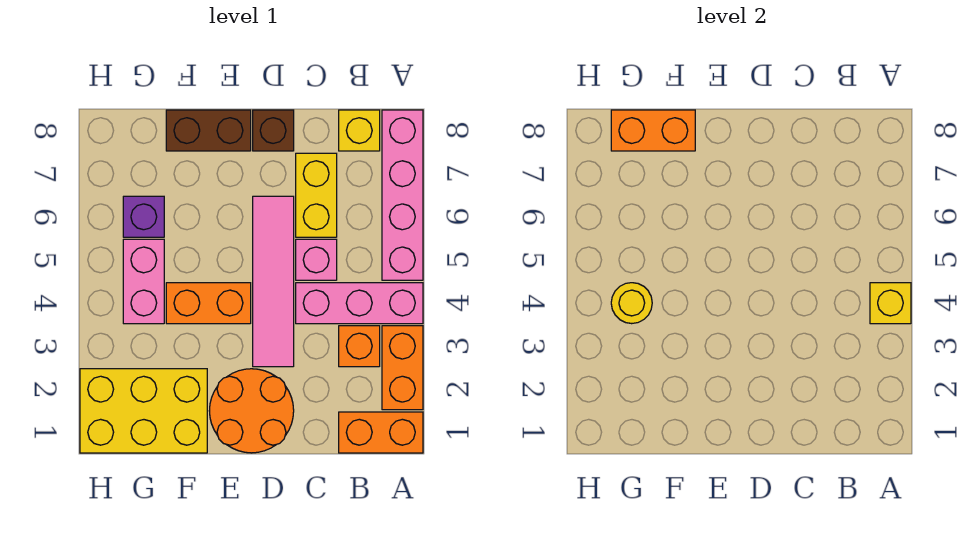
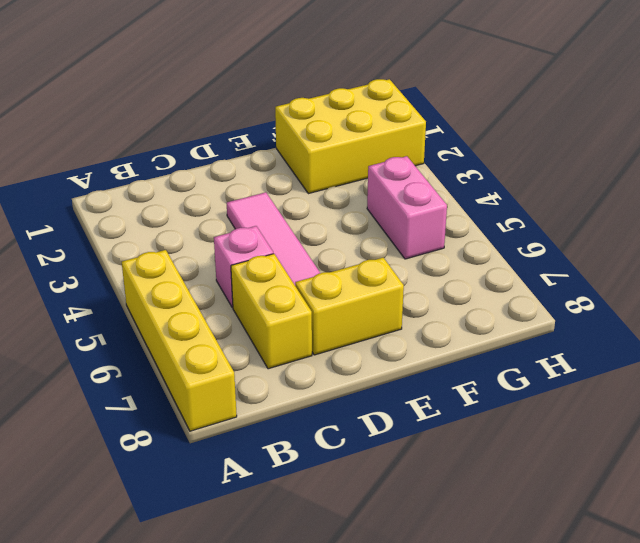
yellow brick A5:A8 level 1 -> pink brick A5:A8 level 1
yellow brick D7:E7 level 1 -> none
none -> orange brick A1:B1 level 1
none -> orange brick A2:A3 level 1
none -> pink brick A4:C4 level 1

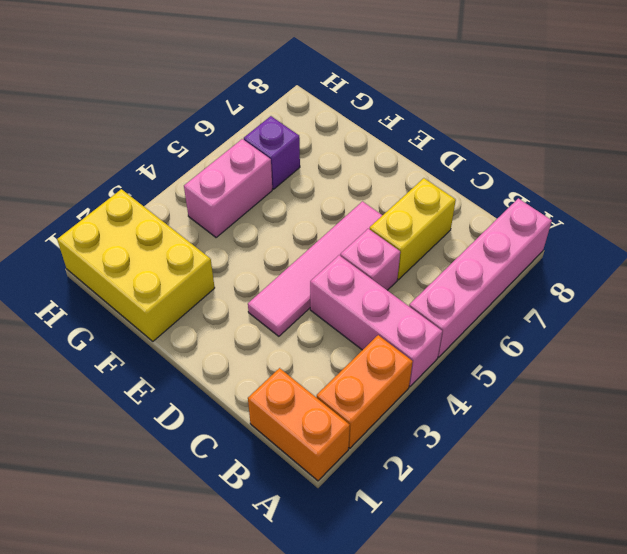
none -> orange brick B3 level 1
none -> yellow brick B8 level 1
none -> orange round brick D1:E2 level 1

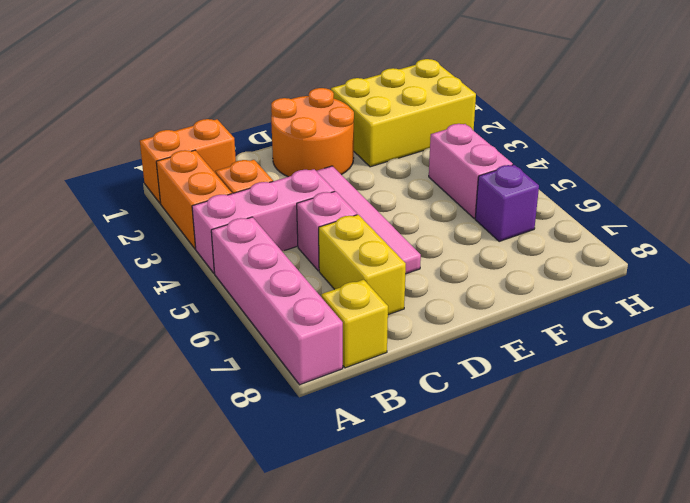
none -> brown brick D8 level 1
none -> orange brick E4:F4 level 1
none -> brown brick E8:F8 level 1

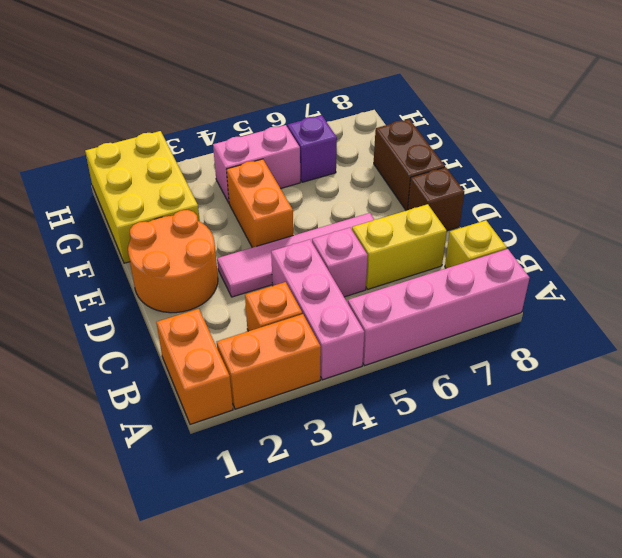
none -> yellow brick A4 level 2
none -> orange brick F8:G8 level 2
none -> yellow round brick G4 level 2

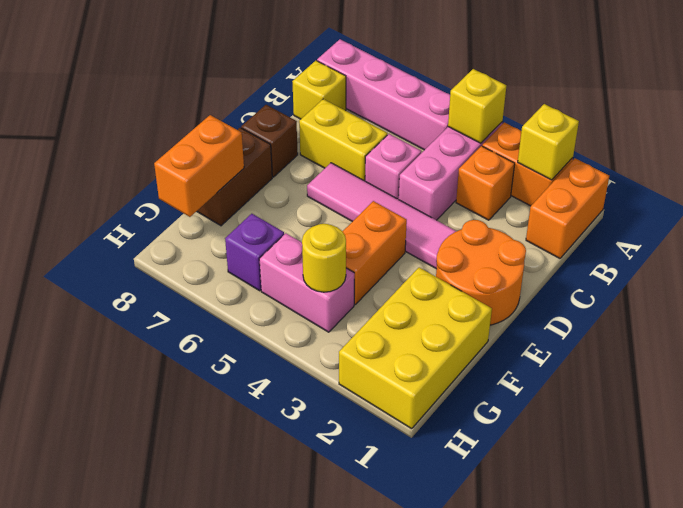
yellow brick A2 level 2 -> none

